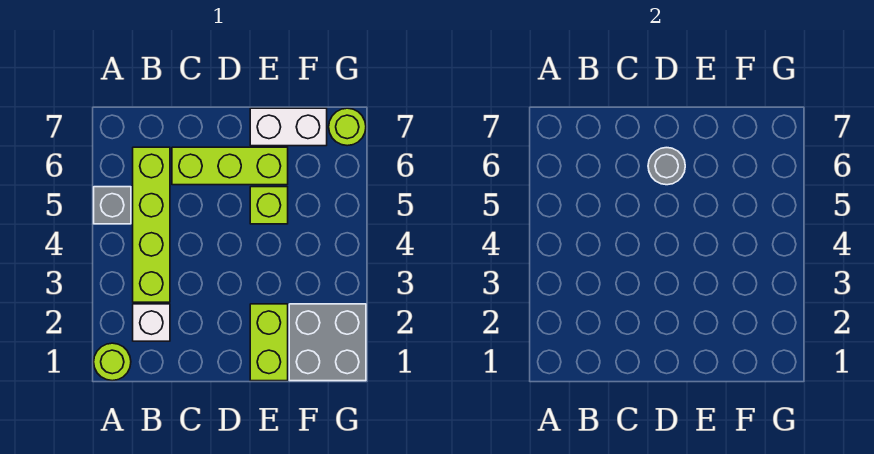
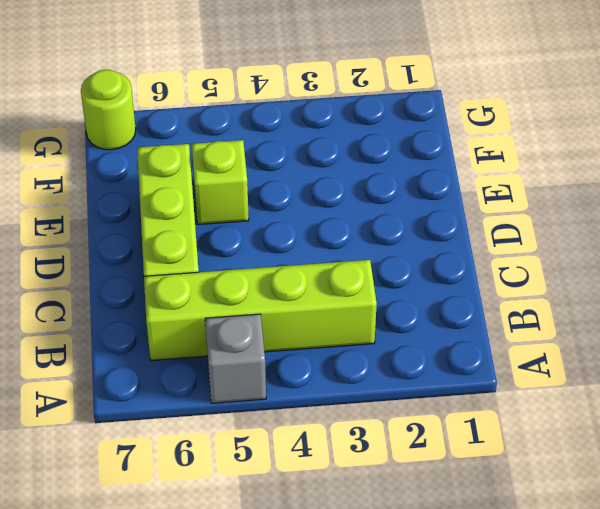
none -> lime round brick A1 level 1
none -> white brick B2 level 1

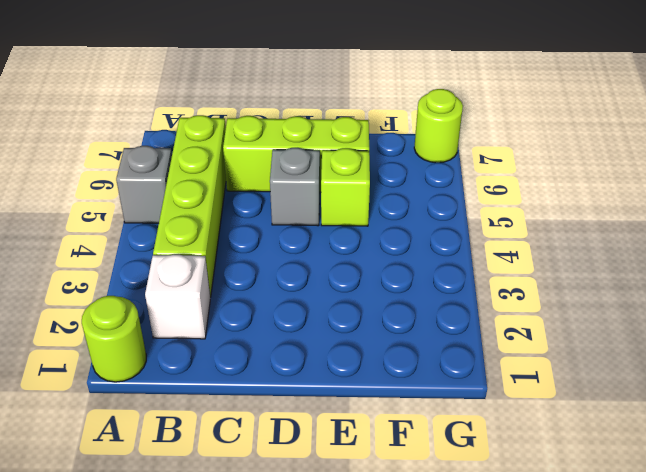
grey brick D5 level 1 -> none
none -> lime brick E1:E2 level 1
none -> white brick E7:F7 level 1

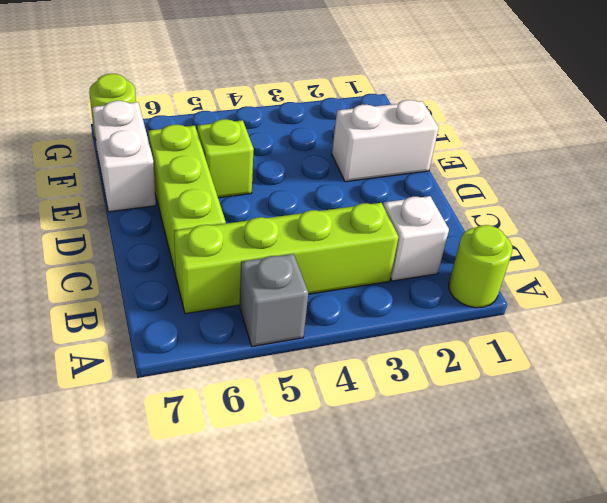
white brick E1:E2 level 1 -> lime brick E1:E2 level 1
none -> grey brick F1:G2 level 1
none -> grey round brick D6 level 2

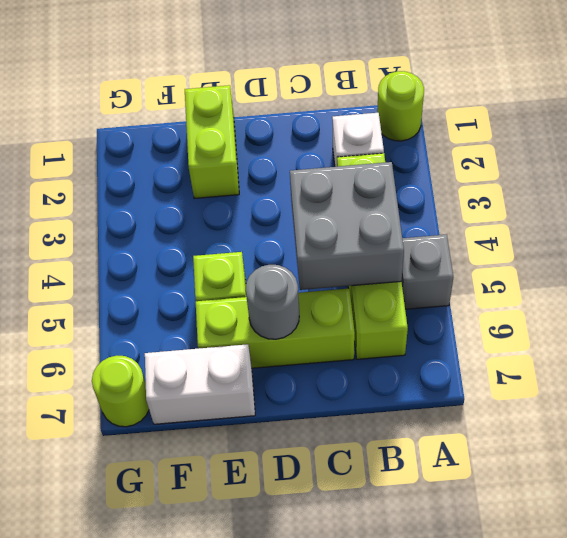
grey brick B4:C5 level 2 -> grey brick F1:G2 level 1

